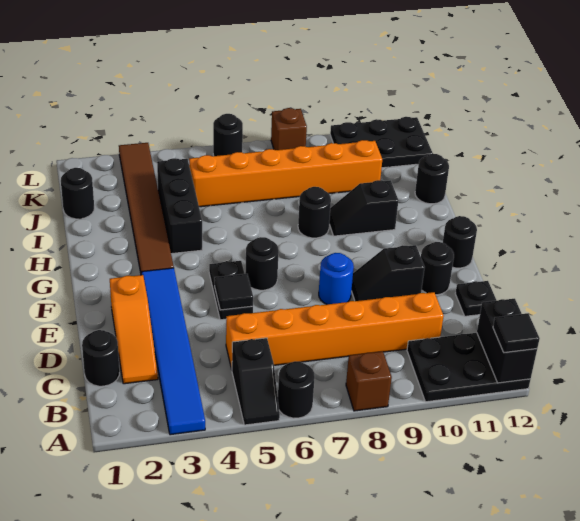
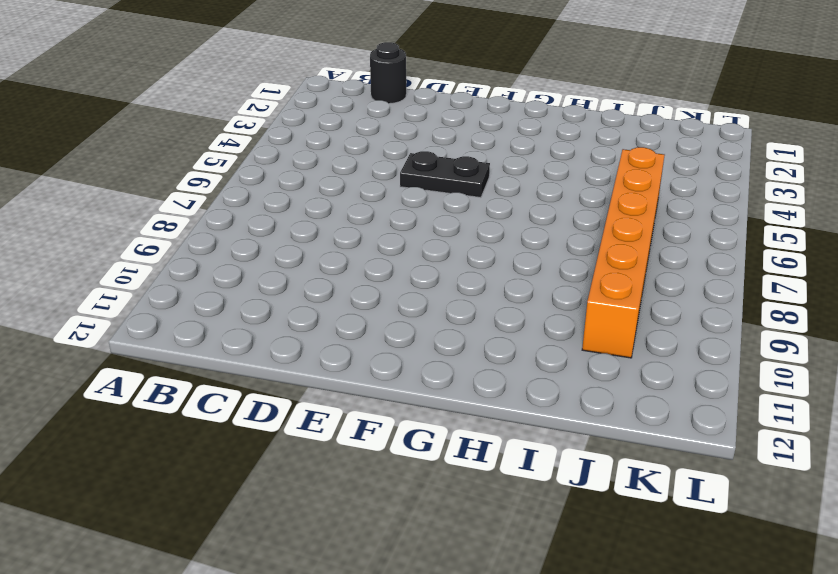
none -> blue tile A3:F3 level 1
none -> black slope A5:B5 level 1 top B
none -> black round brick A6 level 1

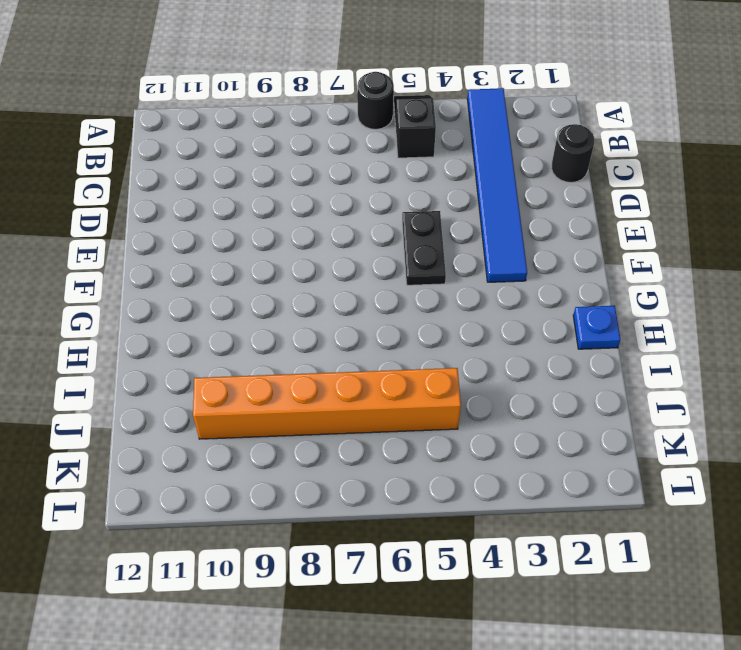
blue plate H1 level 1 -> none
none -> brown brick A8 level 1
none -> black plate A10:B12 level 1
none -> orange slope C2:E2 level 1 top E

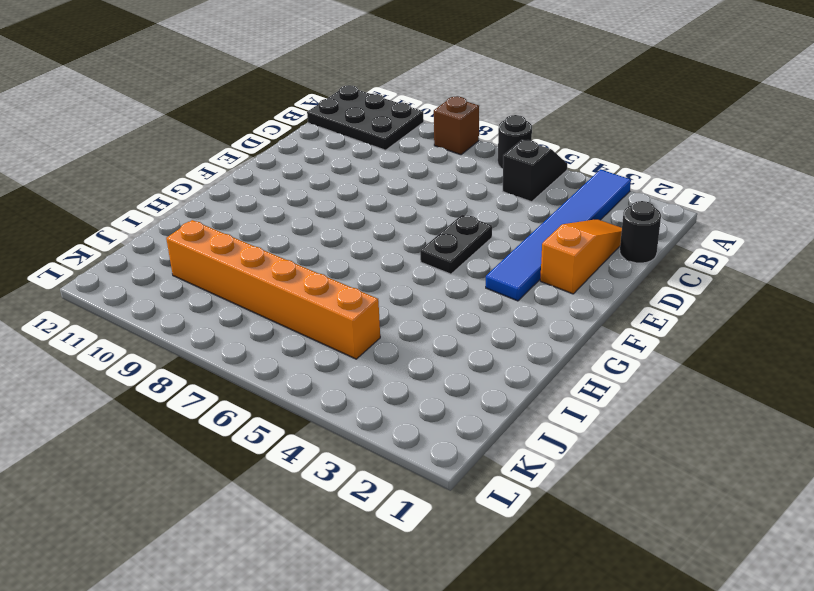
none -> orange brick C5:C10 level 1
none -> black plate D12 level 1
none -> blue round brick E8 level 1

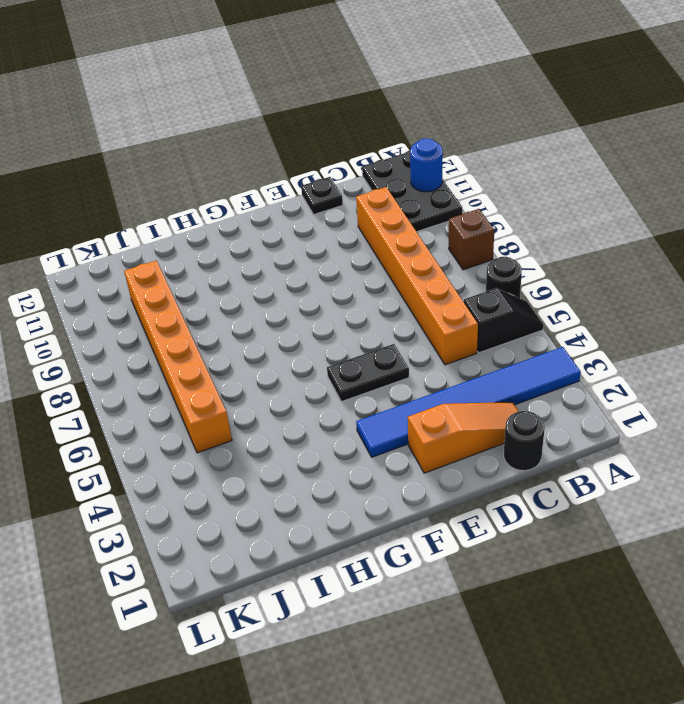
blue round brick A11 level 2 -> blue round brick E8 level 1
none -> black slope E9:E10 level 1 top 10
none -> black round brick E11 level 1
none -> black round brick F6 level 1

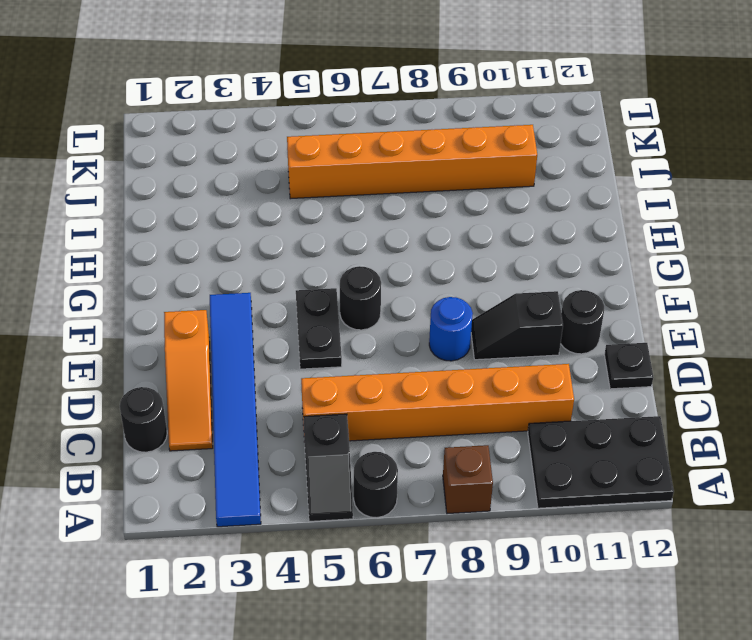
none -> black round brick F12 level 1
none -> brown tile G3:L3 level 1
none -> black brick H4:J4 level 1

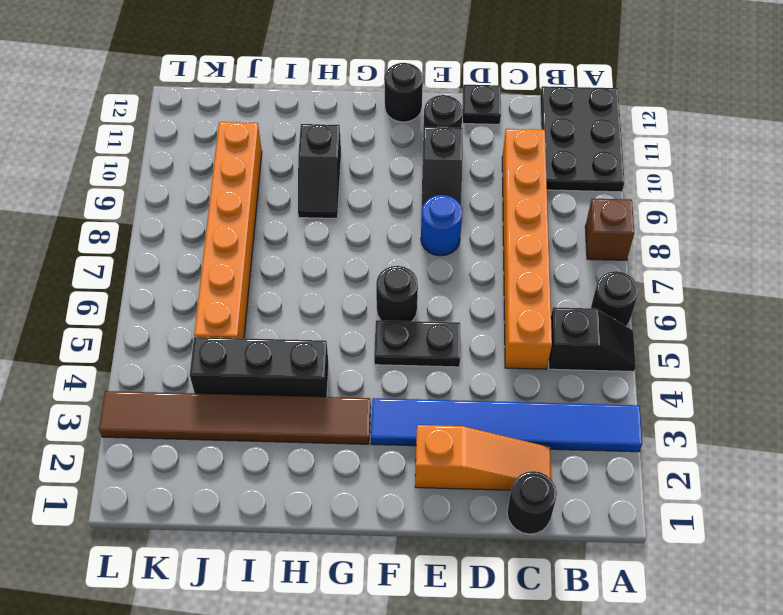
none -> black round brick H8 level 1
none -> black round brick I12 level 1
none -> black round brick J1 level 1

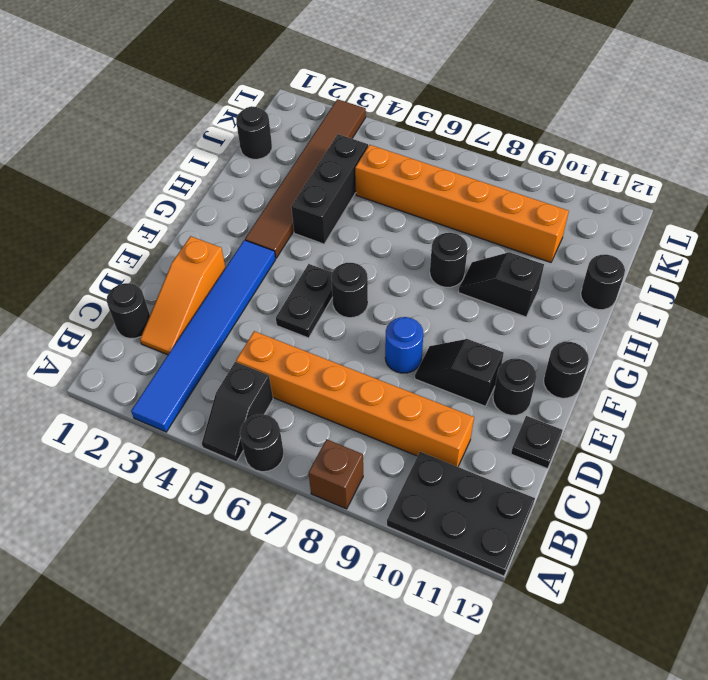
none -> black plate K10:L12 level 1
none -> black round brick L6 level 1
none -> brown brick L8 level 1

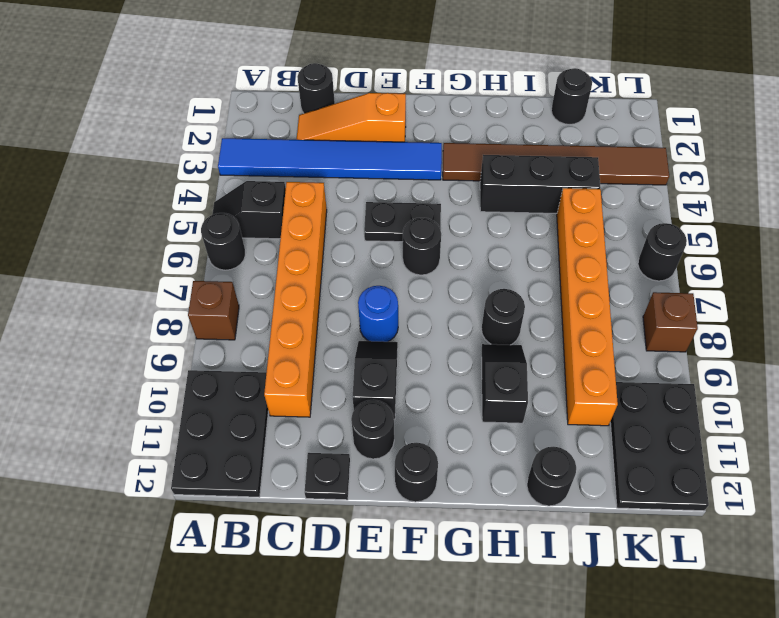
none -> black brick A12:B12 level 2
none -> black tile E5 level 2
none -> black tile A12 level 3

